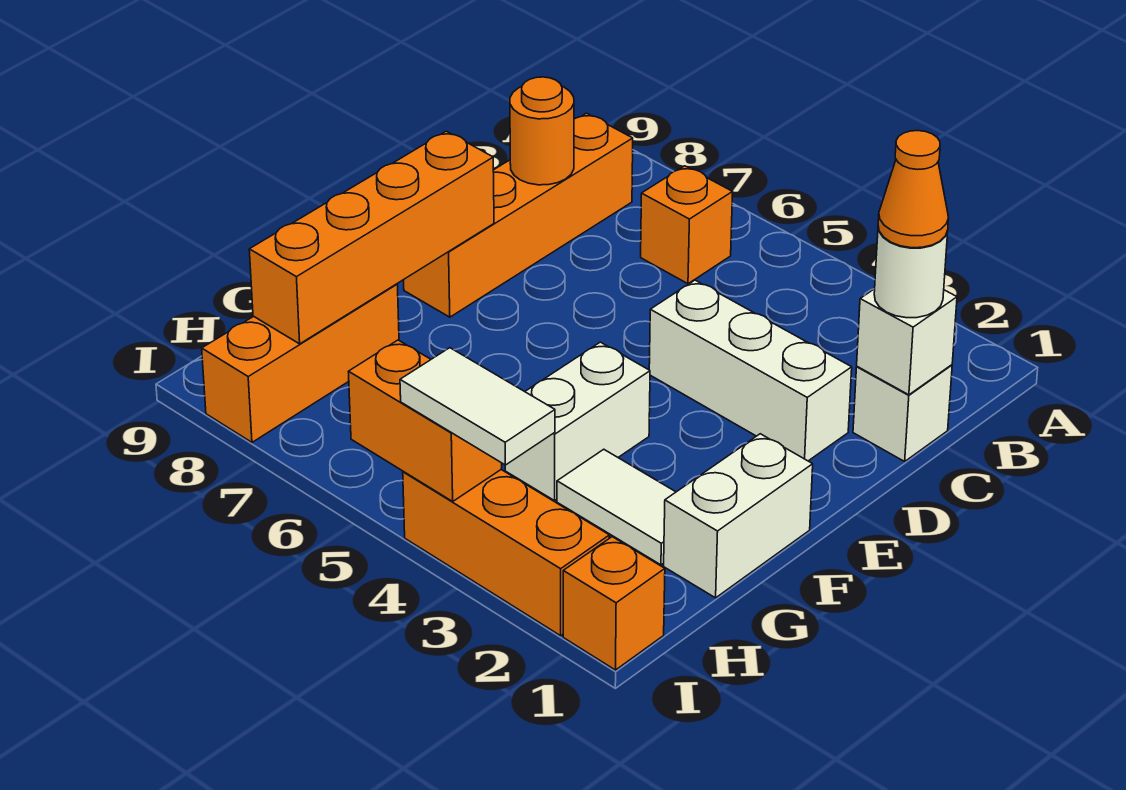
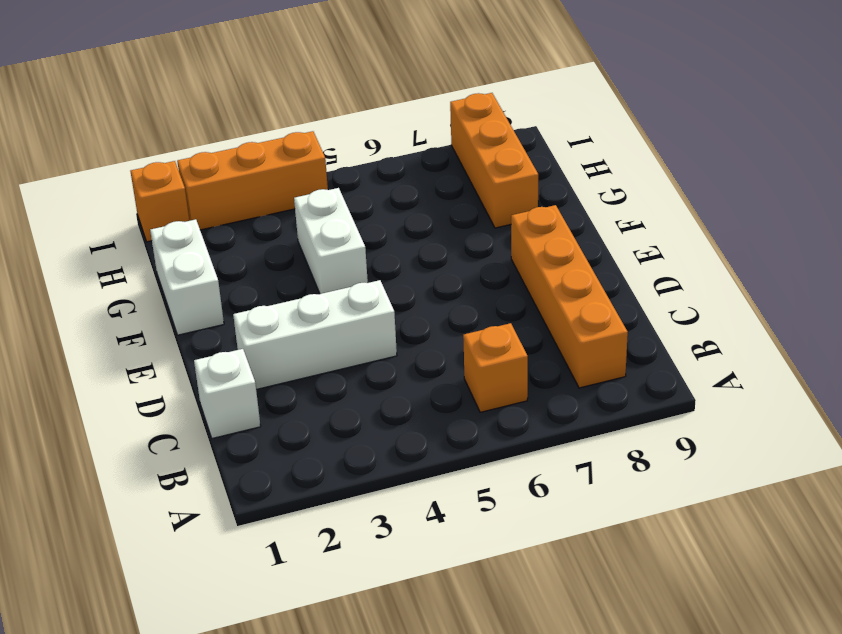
none -> white tile G2:G3 level 1
none -> white brick C1 level 2
none -> orange round brick C8 level 2

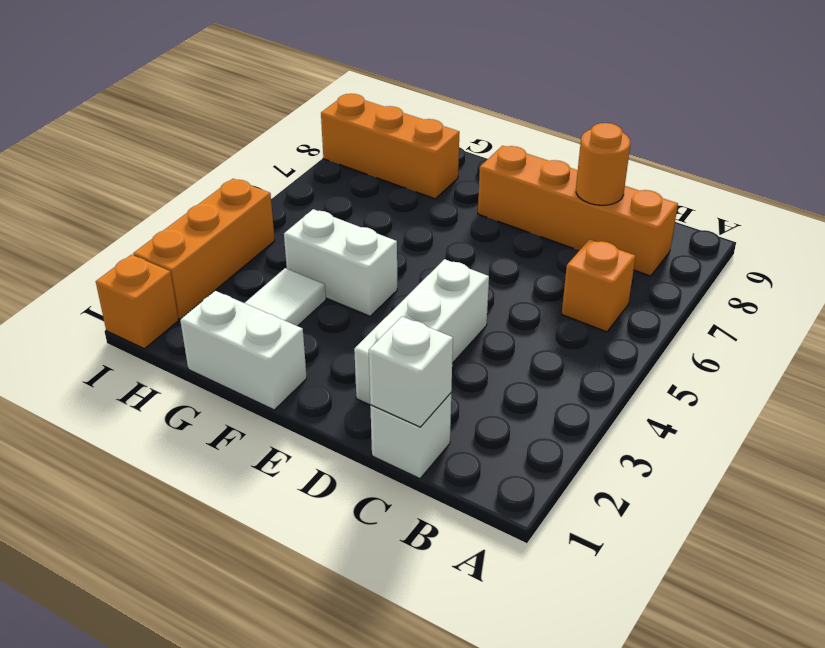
none -> orange brick E8:H8 level 2
none -> orange brick I4:I5 level 2
none -> white round brick C1 level 3

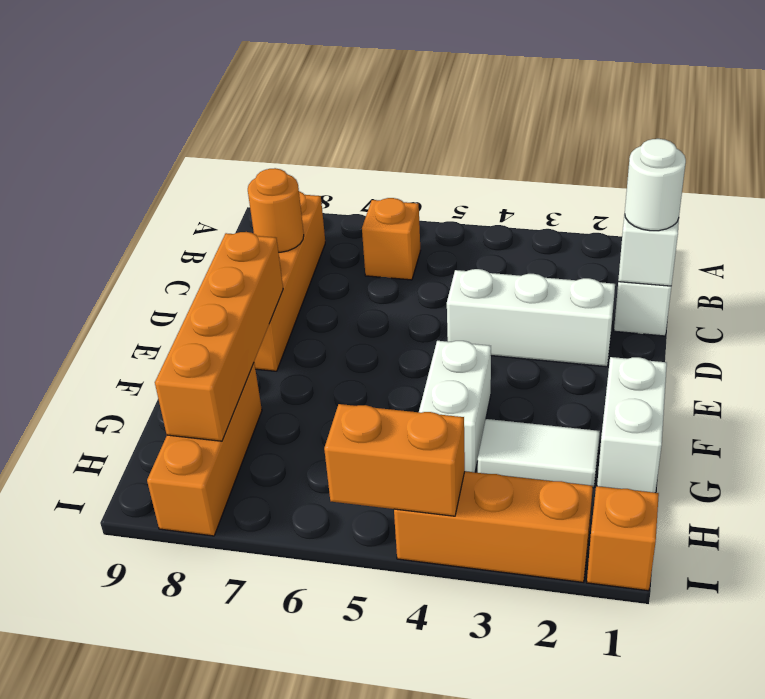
none -> white tile I3:I4 level 3
none -> orange cone C1 level 4

